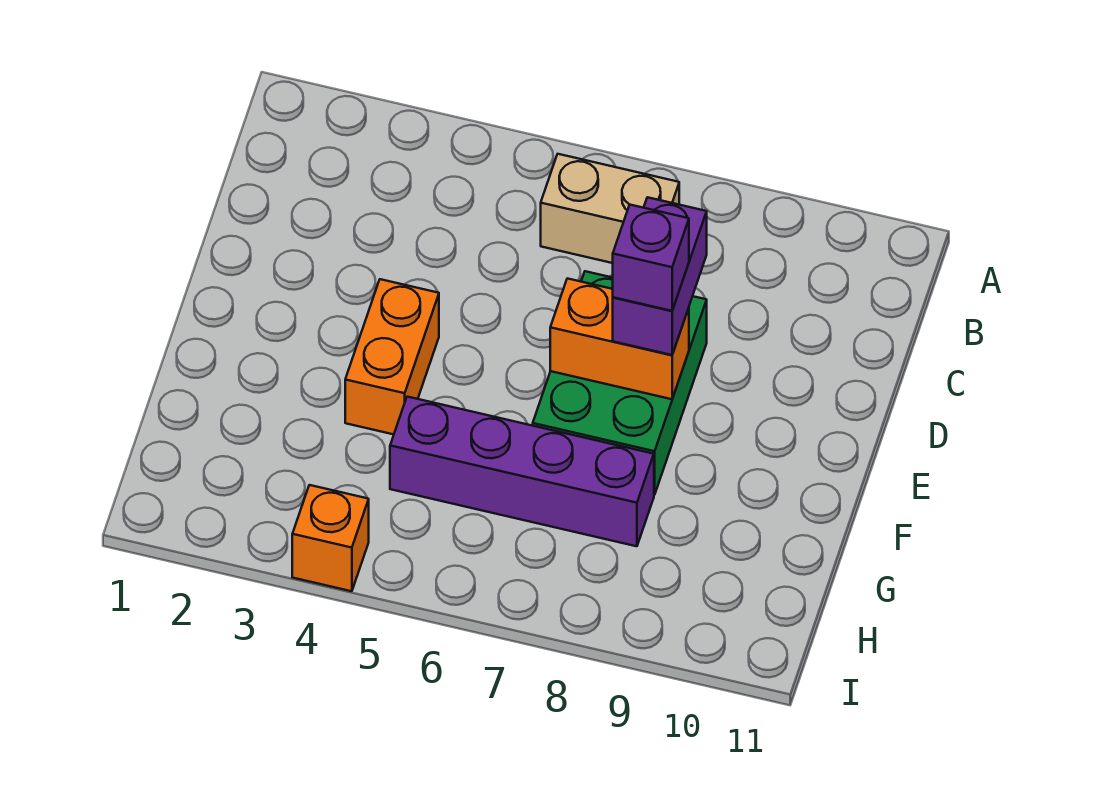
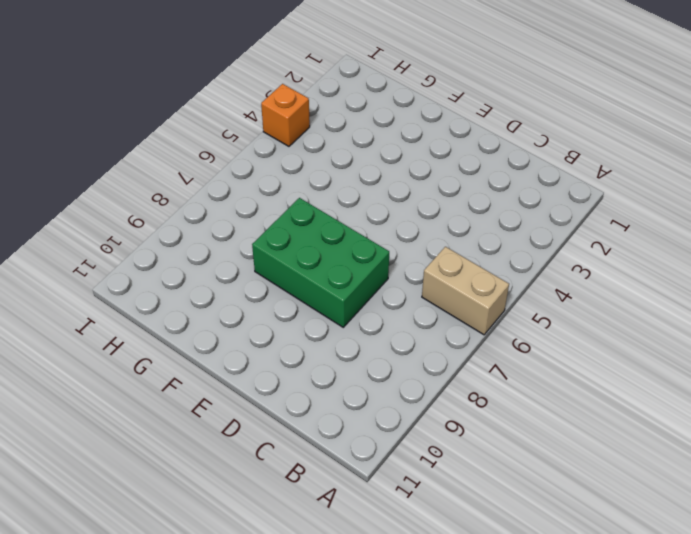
tan brick A6:B6 level 1 -> tan brick B6:B7 level 1
none -> orange brick E4:F4 level 1
none -> purple brick G5:G8 level 1

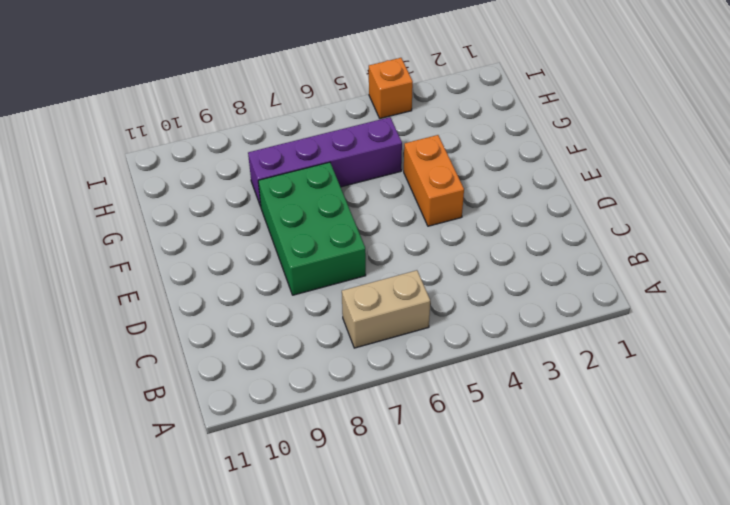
none -> orange brick E7:E8 level 2
none -> purple brick D8:E8 level 3

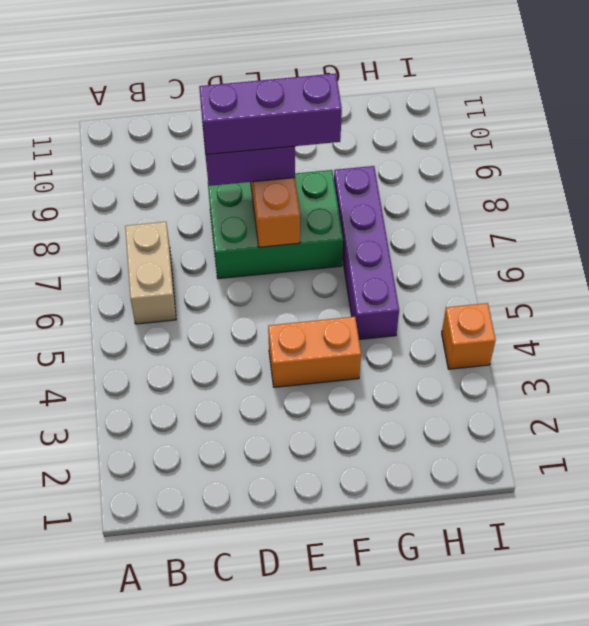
purple brick D8:F8 level 4 -> purple brick E8 level 4

